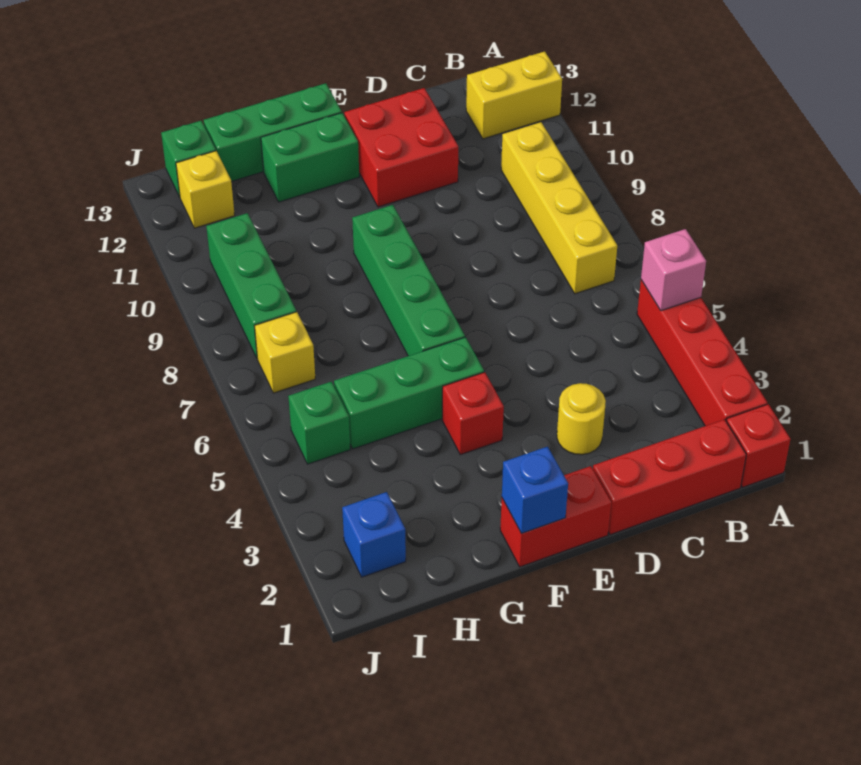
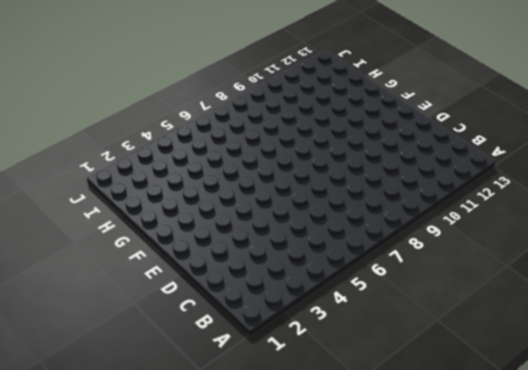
none -> red brick A1 level 1
none -> red brick A2:A5 level 1
none -> yellow brick A12:B12 level 1

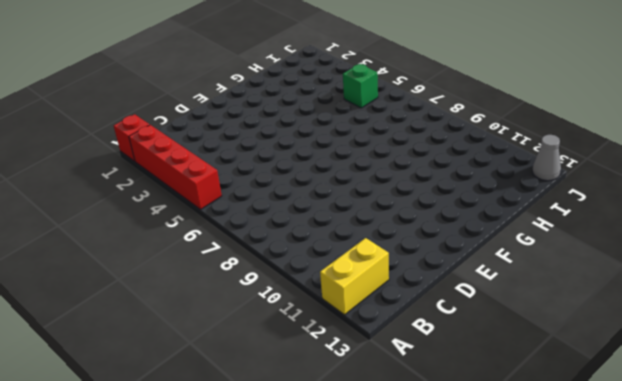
grey cone J13 level 1 -> none
none -> red brick B1:D1 level 1
none -> yellow brick B7:B10 level 1
none -> yellow round brick D3 level 1

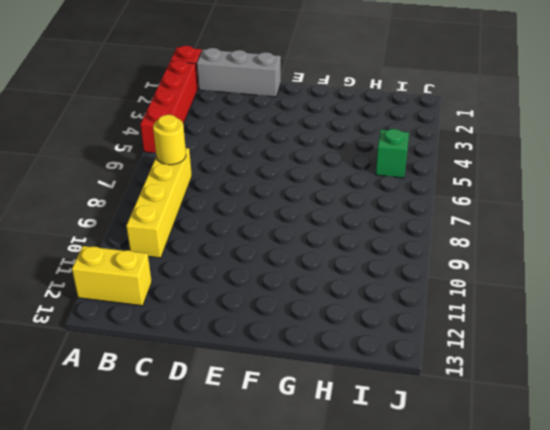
grey brick B1:D1 level 1 -> red brick B1:D1 level 1
yellow round brick B7 level 2 -> yellow round brick D3 level 1
none -> red brick D11:E12 level 1
none -> red brick E1:F1 level 1
none -> red brick F4 level 1

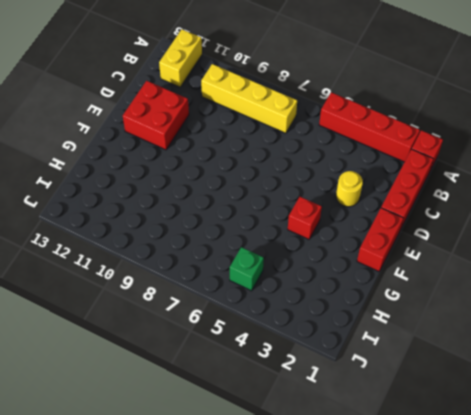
none -> green brick F5:H5 level 1
none -> green brick F6:F9 level 1
none -> green brick F12:G12 level 1

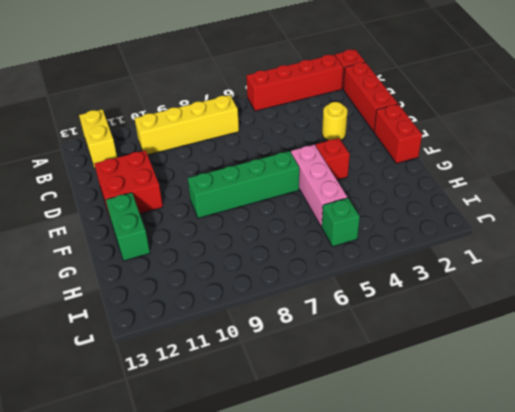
pink brick F5:H5 level 1 -> green brick F5:H5 level 1
none -> green brick F13:H13 level 1
none -> blue brick I2 level 1
none -> yellow brick I7 level 1

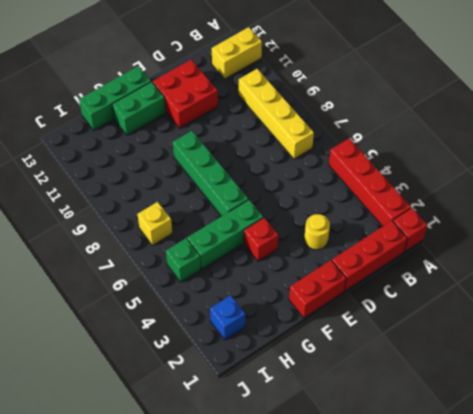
none -> green brick I8:I10 level 1
none -> yellow brick I12 level 1
none -> green brick I13 level 1

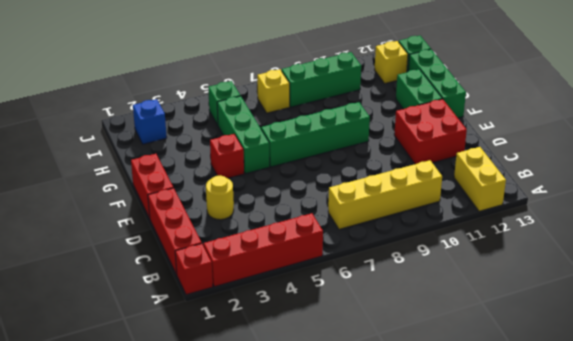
none -> pink brick A5 level 2
none -> blue brick F1 level 2

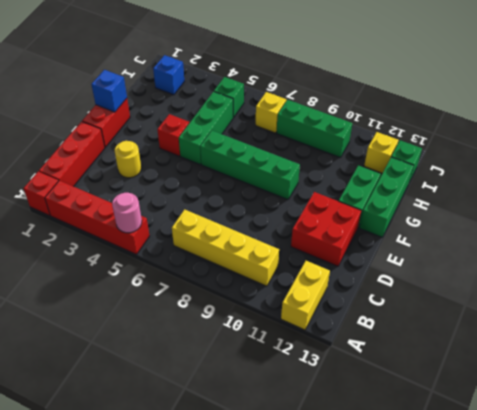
pink round brick A5 level 2 -> pink brick A5 level 2

